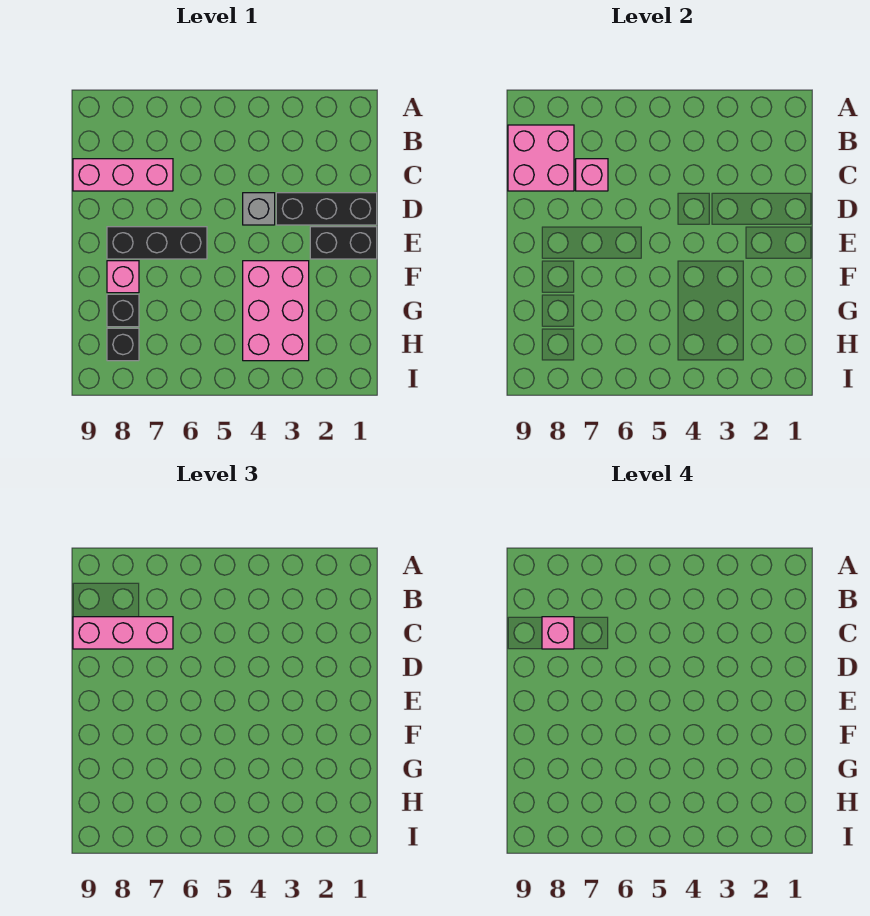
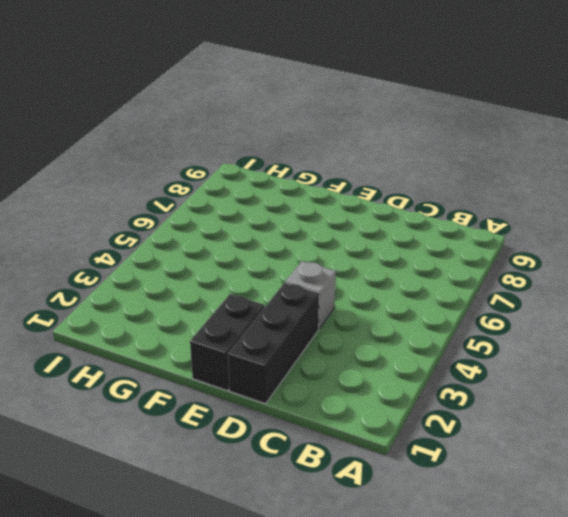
none -> pink brick C7:C9 level 1
none -> black brick E6:E8 level 1
none -> pink brick F3:H4 level 1

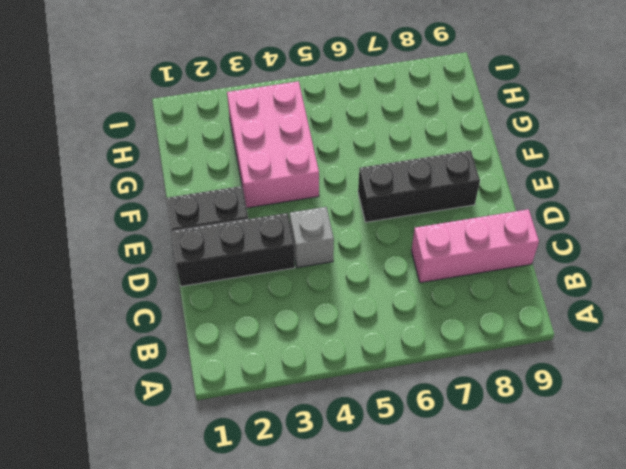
none -> pink brick F8 level 1
none -> black brick G8 level 1
none -> black brick H8 level 1

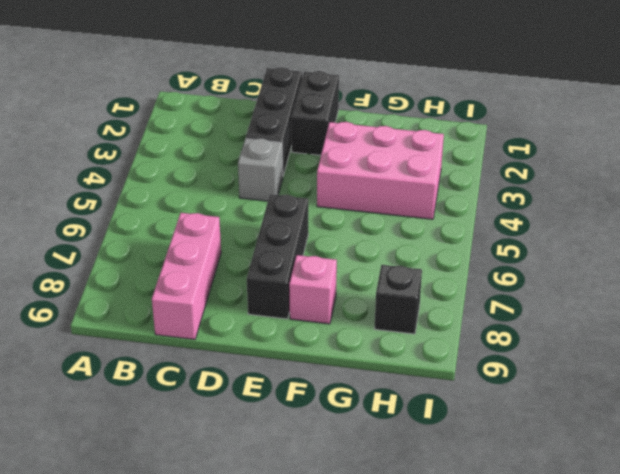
none -> black brick G8 level 1
none -> pink brick B8:C9 level 2
none -> pink brick C7 level 2

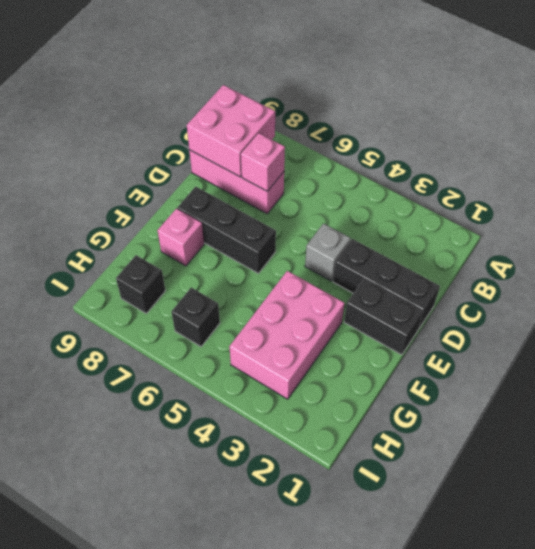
black brick H6 level 1 -> black brick G8 level 1
none -> pink brick C7:C9 level 3
none -> pink brick C8 level 4

